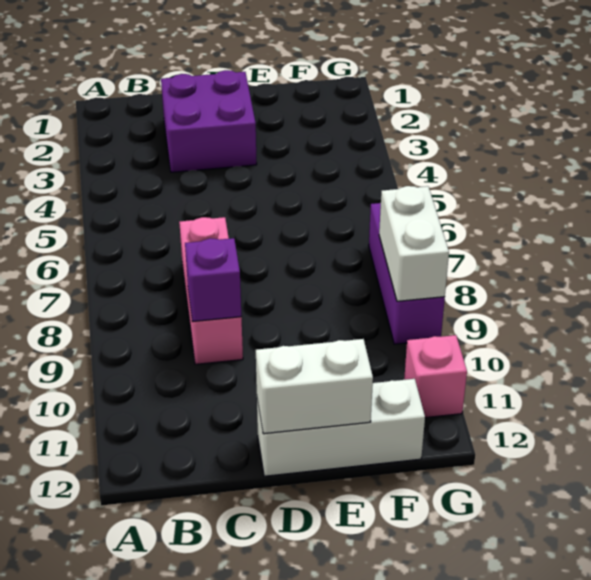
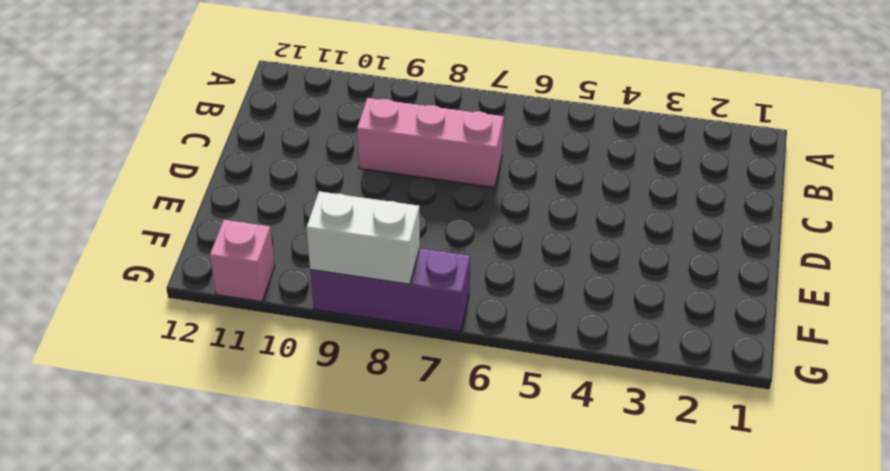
none -> purple brick C2:D3 level 1
none -> white brick D12:F12 level 1

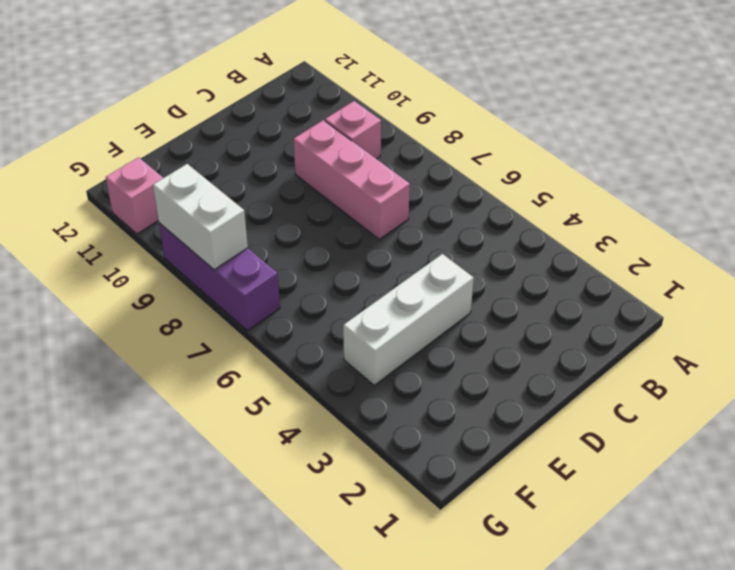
pink brick B9 level 1 -> none
white brick D4:F4 level 1 -> white brick D12:F12 level 1
none -> purple brick C2:D3 level 1
none -> purple brick C9 level 2

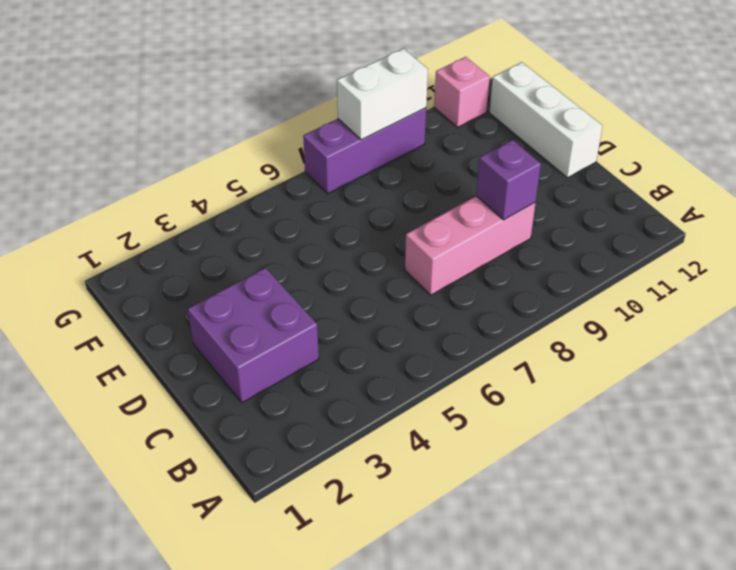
none -> white brick D12:E12 level 2

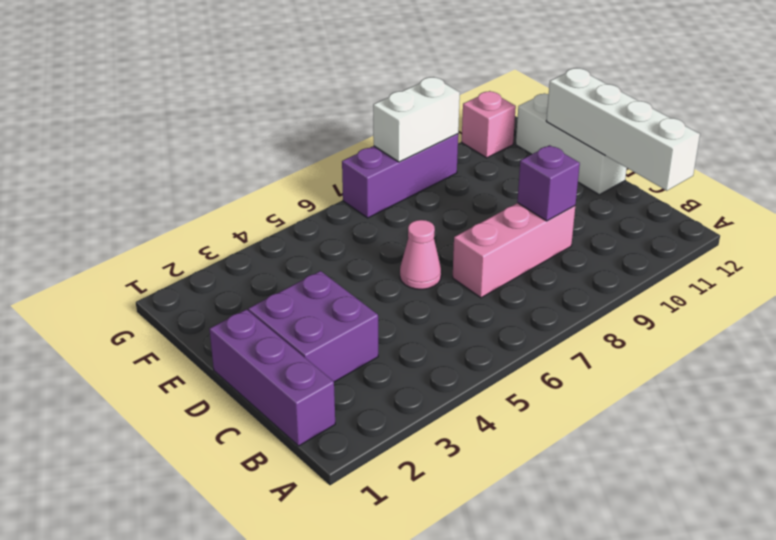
purple brick B1:D1 level 1 -> none
white brick B12:E12 level 2 -> white brick D12:E12 level 2
pink cone D6 level 1 -> none

